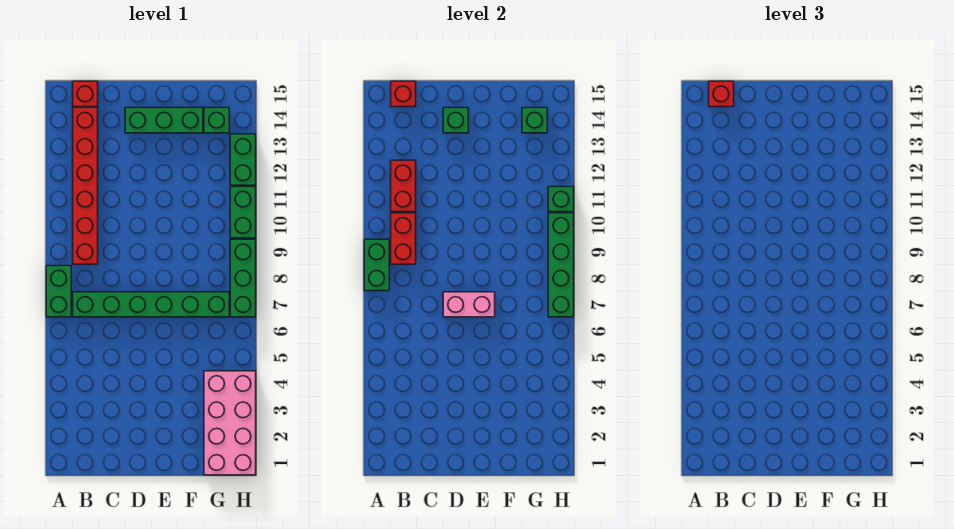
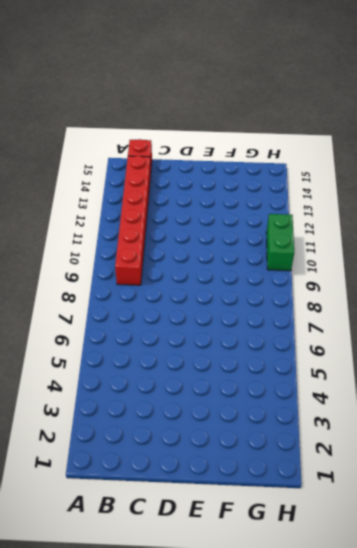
none -> green brick A7:A8 level 1
none -> green brick B7:G7 level 1
none -> green brick D14:F14 level 1

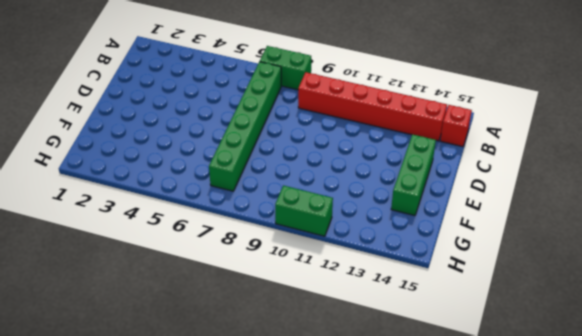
none -> pink brick G1:H4 level 1
none -> green brick G14 level 1
none -> green brick H7:H9 level 1

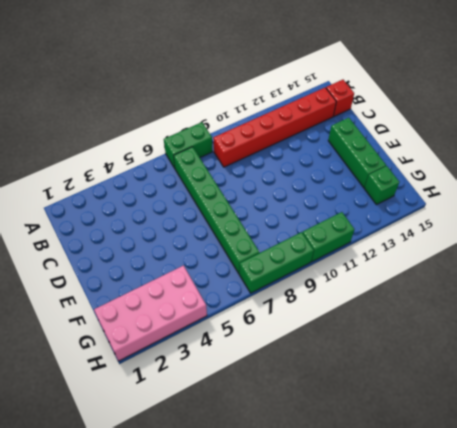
none -> green brick H12:H13 level 1
none -> green brick A8:A9 level 2
none -> red brick B9:B10 level 2

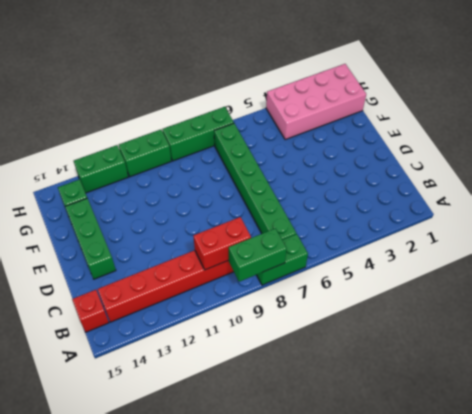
none -> red brick B11:B12 level 2
none -> red brick B15 level 2
none -> pink brick D7:E7 level 2

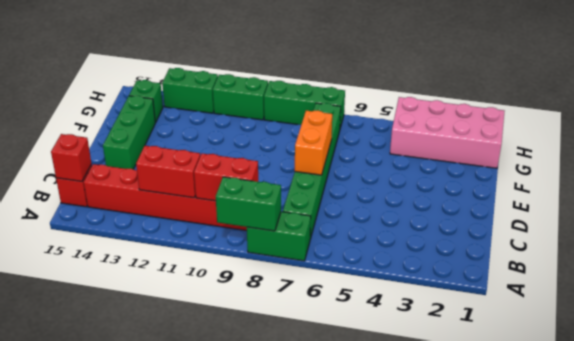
orange brick D7:E7 level 2 -> pink brick D7:E7 level 2
none -> green brick D14 level 2
none -> green brick G14 level 2
none -> green brick H7:H10 level 2

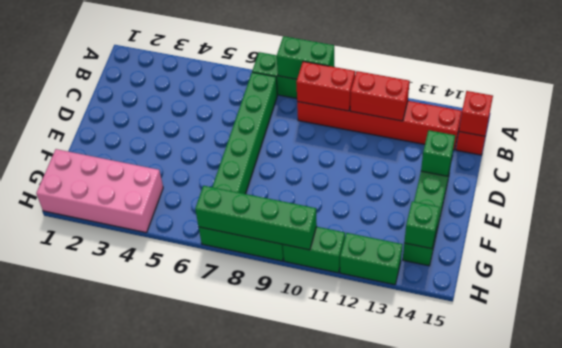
none -> pink brick D7:E7 level 2
none -> green brick H11 level 2
none -> red brick B15 level 3

